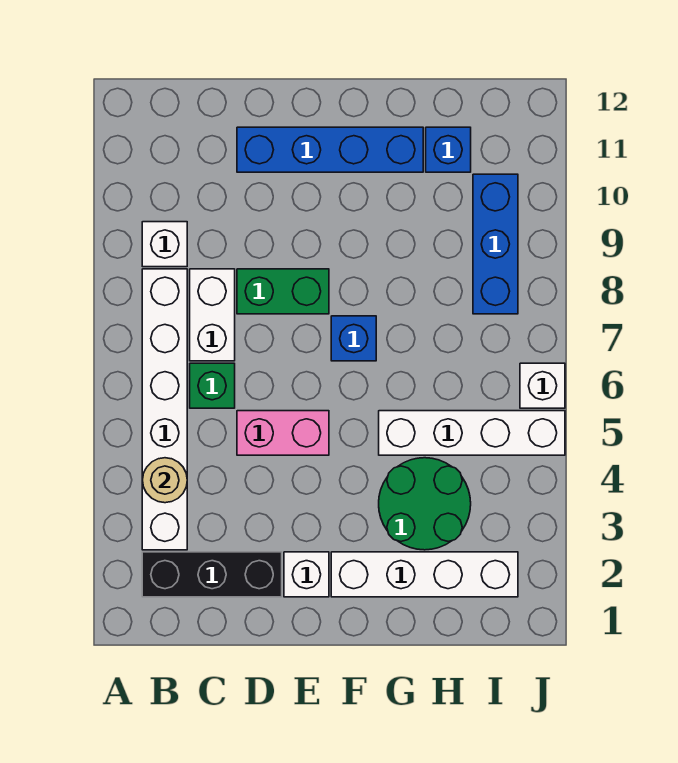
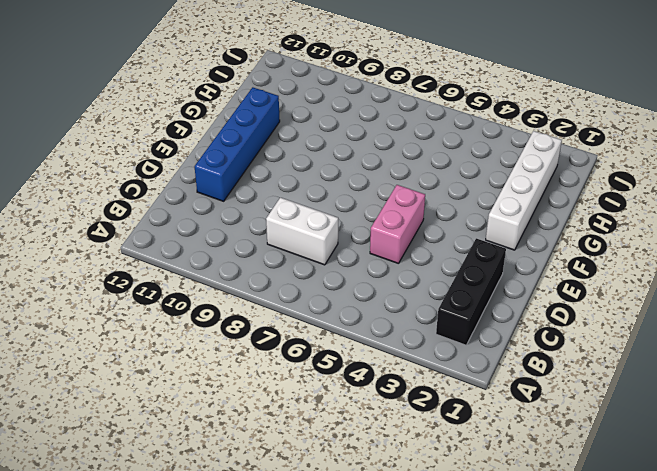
none -> white brick B3:B8 level 1
none -> white brick B9 level 1
none -> green brick C6 level 1

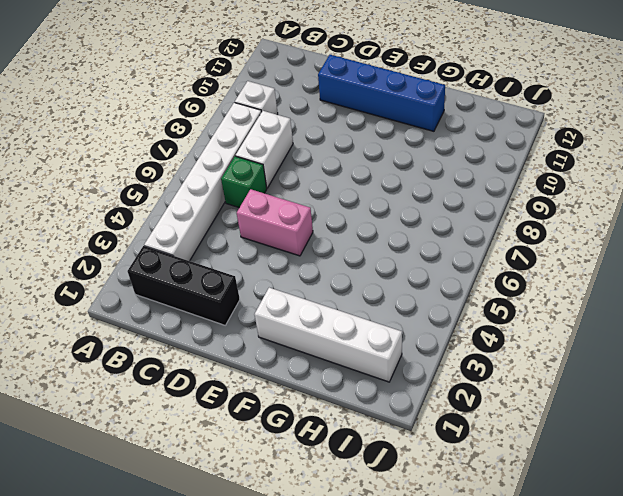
none -> green brick D8:E8 level 1
none -> white brick E2 level 1
none -> blue brick F7 level 1

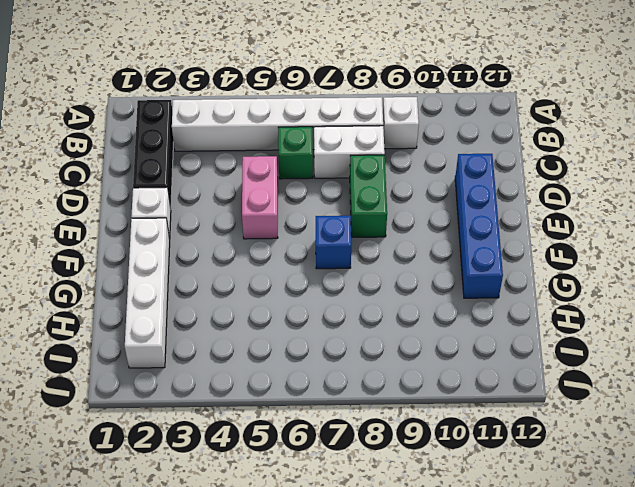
none -> green round brick G3:H4 level 1
none -> white brick G5:J5 level 1
none -> blue brick H11 level 1

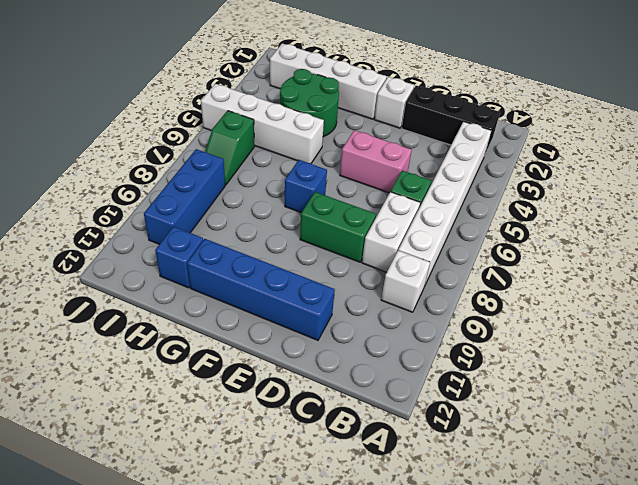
green slope I6:I7 level 1 top 6 -> none
none -> white brick J6 level 1
none -> tan round brick B4 level 2

